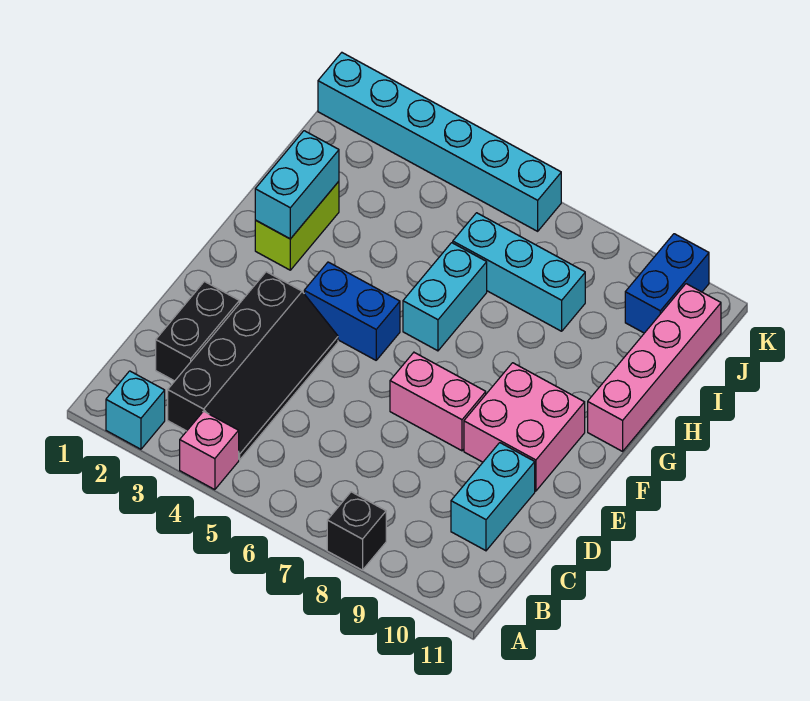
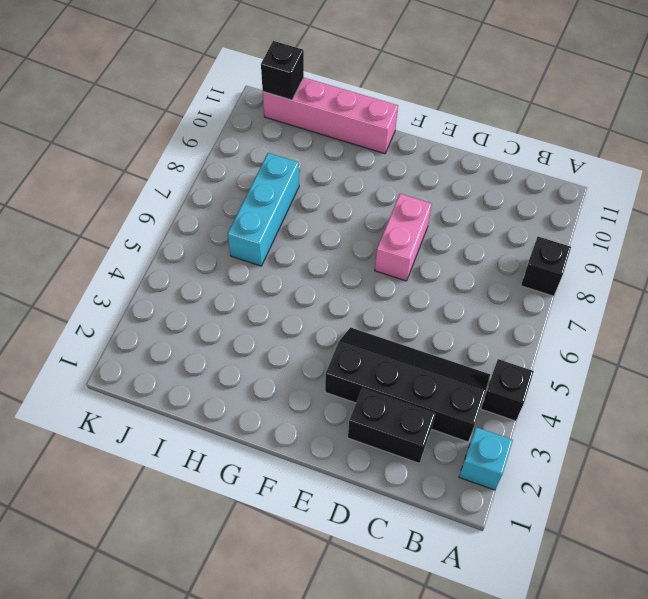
black brick A4 level 1 -> pink brick A4 level 1
black brick J11 level 2 -> none
none -> cyan brick C10:D10 level 1
none -> pink brick E9:F10 level 1
none -> blue brick F4:F5 level 1

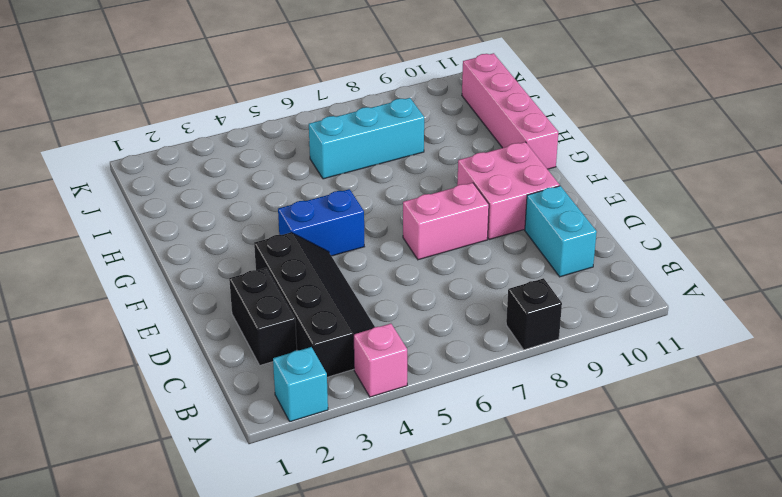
none -> lime brick G2:H2 level 1
none -> cyan brick G6:H6 level 1
none -> blue brick J10:K10 level 1

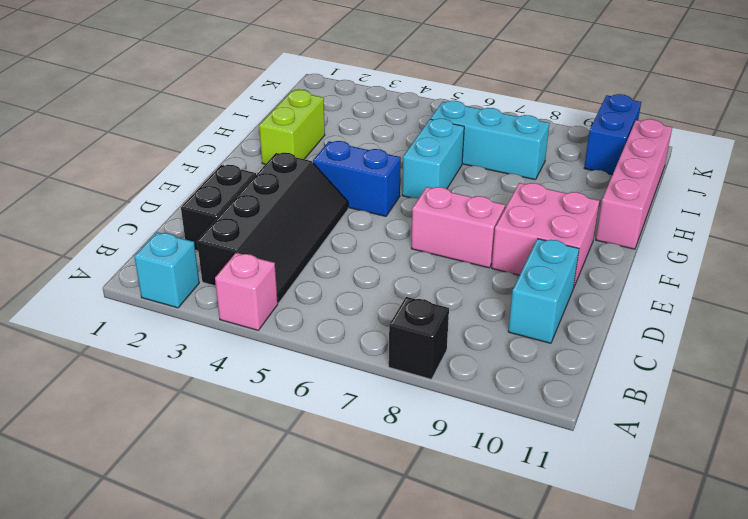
none -> cyan brick K1:K6 level 1
none -> cyan brick G2:H2 level 2

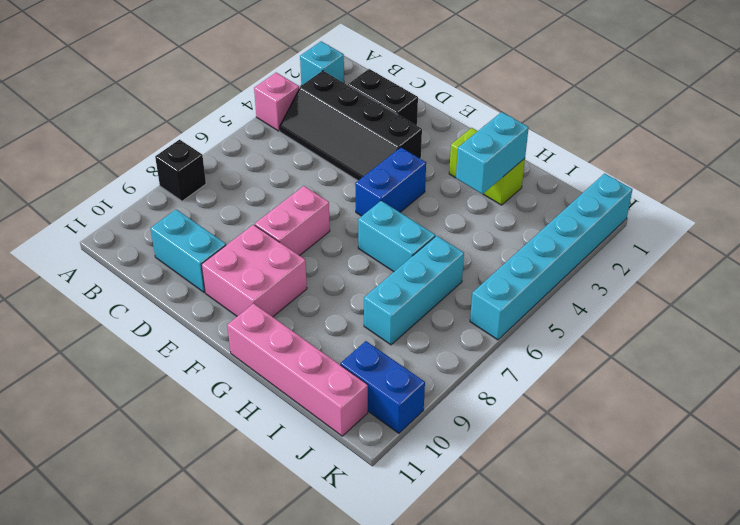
cyan brick H2:H3 level 2 -> cyan brick G2:H2 level 2

